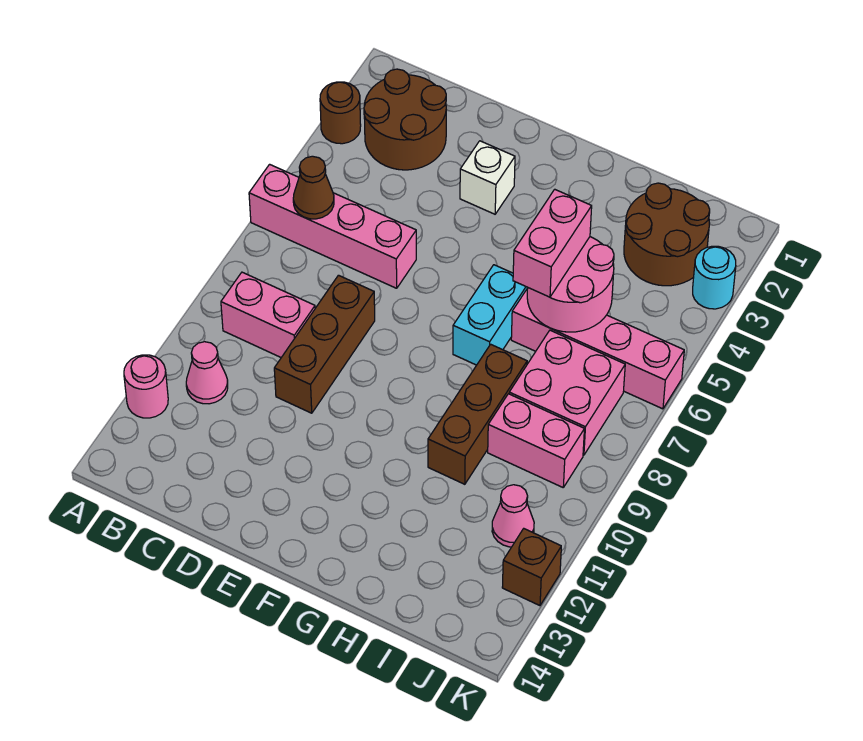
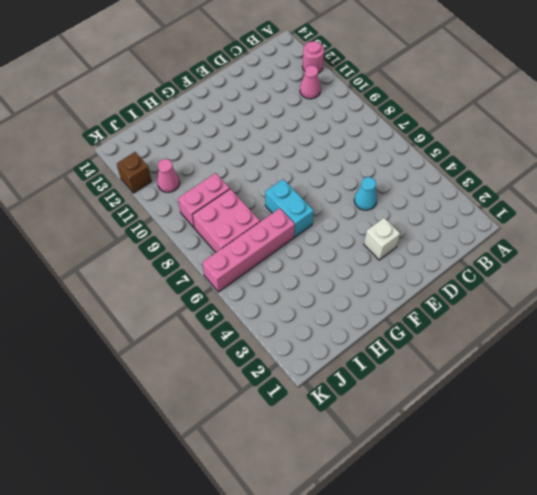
cyan cone D5 level 1 -> none
none -> brown round brick A3 level 1
none -> pink brick A6:D6 level 1
none -> brown round brick B2:C3 level 1

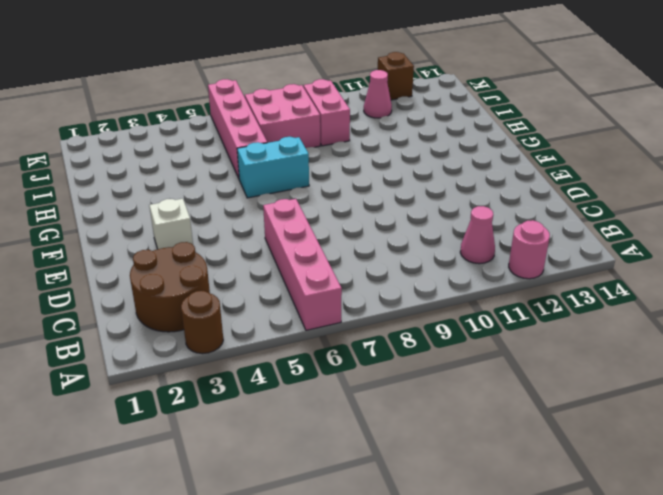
none -> pink brick B9:C9 level 1
none -> brown brick D8:D10 level 1
none -> brown brick H8:H10 level 1

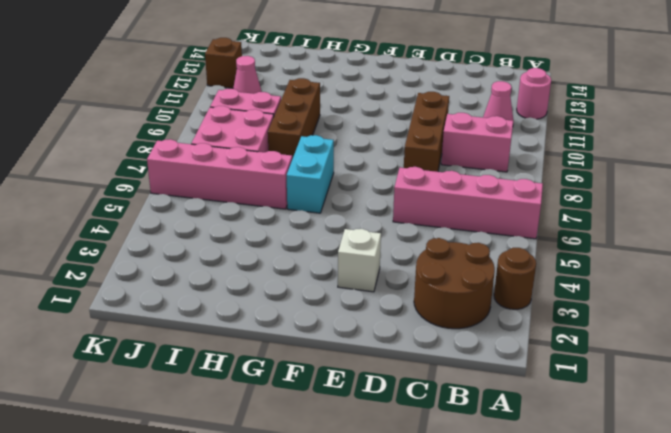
none -> brown round brick I2:J3 level 1
none -> cyan round brick K3 level 1
none -> brown cone B6 level 2

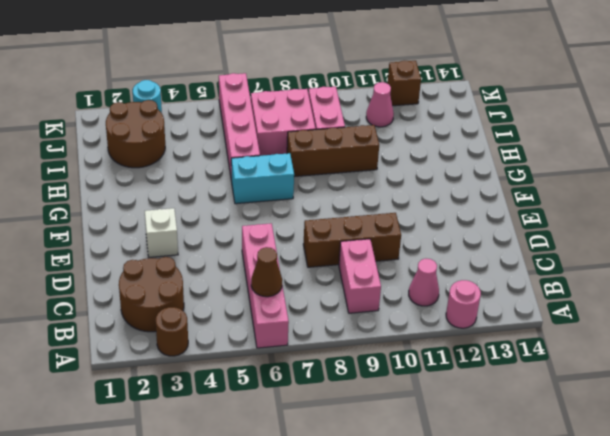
none -> pink round brick H5:I6 level 2
none -> pink brick H5:H6 level 3

